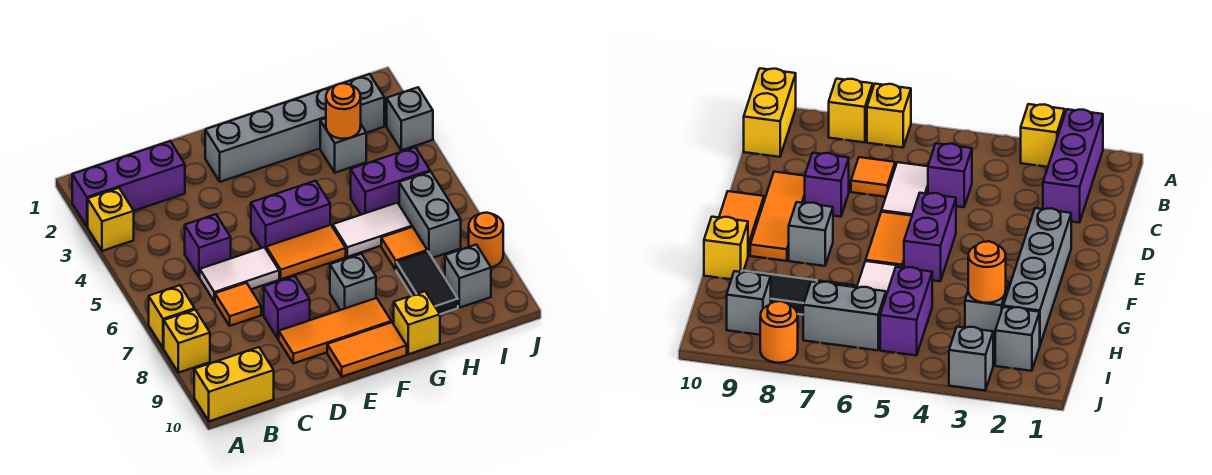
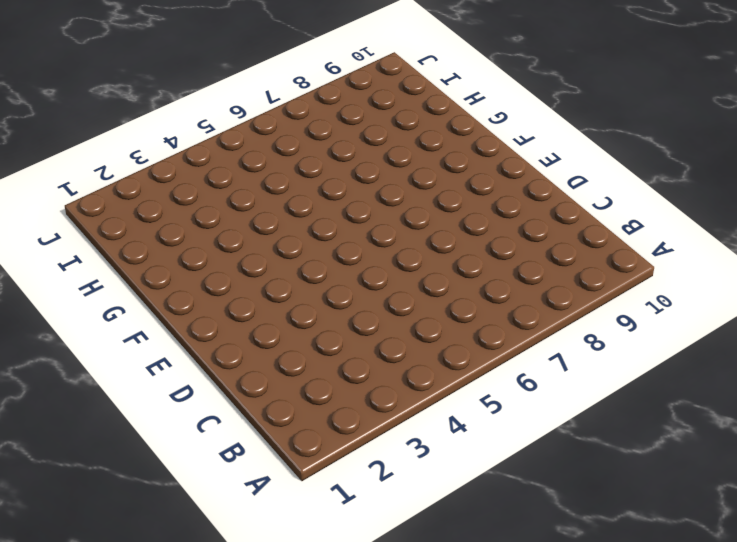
none -> purple brick A2:C2 level 1
none -> yellow brick A3 level 1
none -> yellow brick A7 level 1

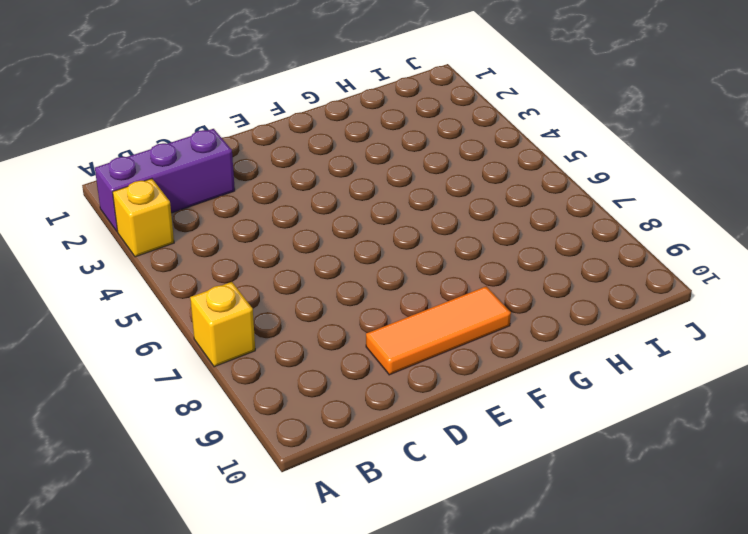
none -> yellow brick A8 level 1
none -> yellow brick A10:B10 level 1
none -> purple brick C5 level 1

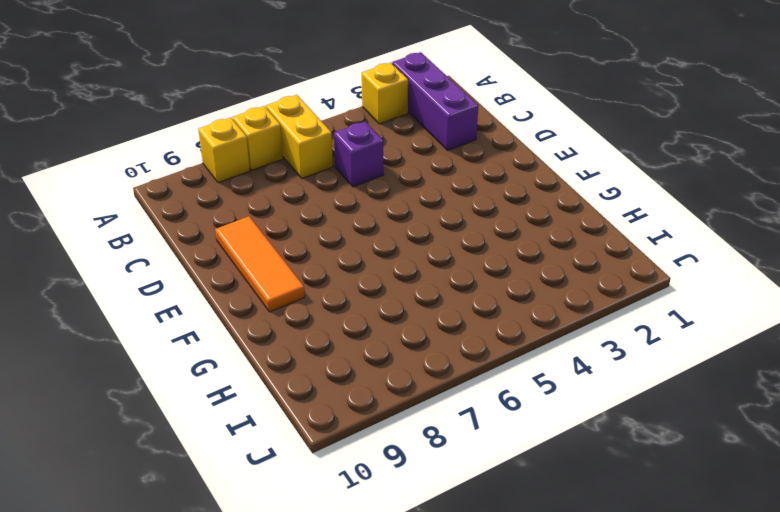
yellow brick A6:B6 level 1 -> yellow brick A10:B10 level 1
none -> white tile C6:D6 level 1
none -> orange tile C7 level 1
none -> purple brick D8 level 1

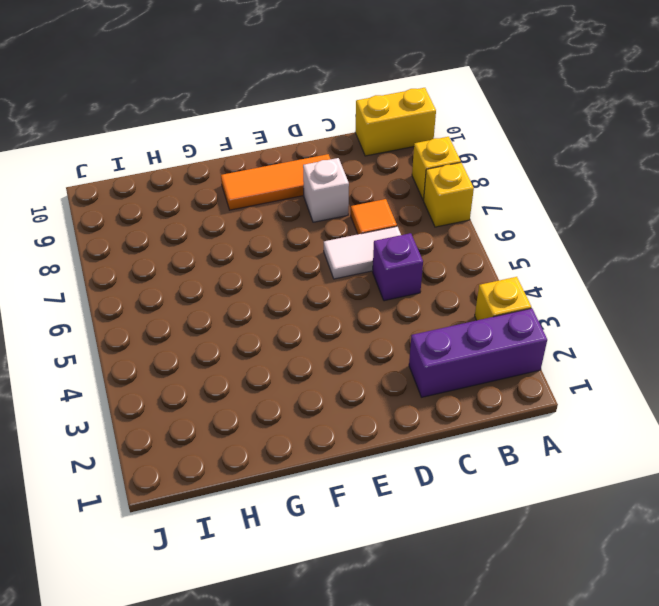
white brick D8 level 1 -> purple brick D8 level 1
none -> grey brick E2:H2 level 1
none -> purple brick E5:F5 level 1
none -> orange tile E6:F6 level 1

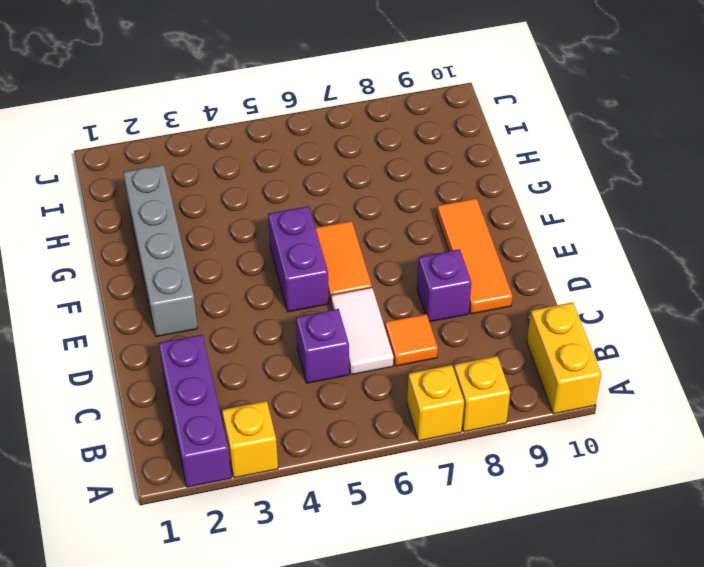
none -> orange tile E10:F10 level 1
none -> grey brick F8 level 1
none -> white tile G6:H6 level 1

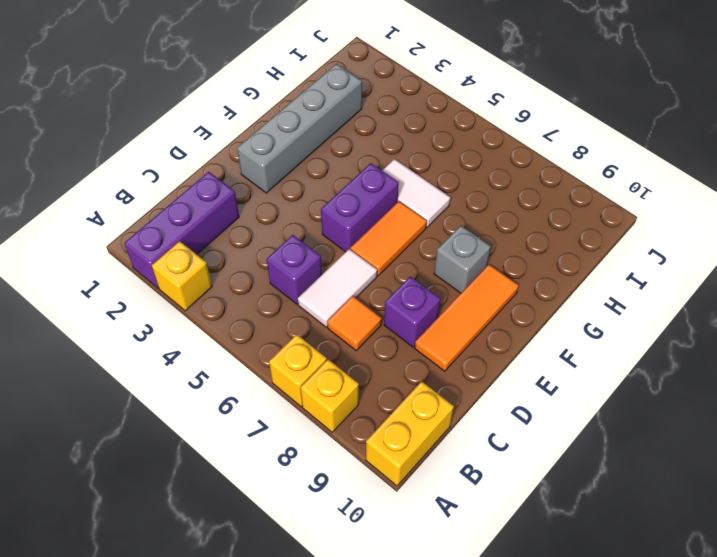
white tile G5:G6 level 1 -> white tile G6:H6 level 1
none -> orange tile E10:F10 level 1
none -> yellow brick G10 level 1
none -> grey brick H3 level 1

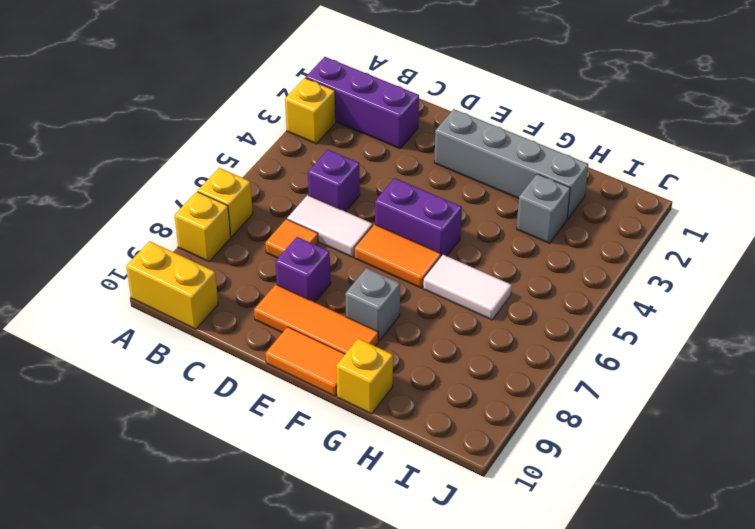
none -> purple brick H5:I5 level 1
none -> orange tile H7 level 1
none -> black tile H8:H9 level 1

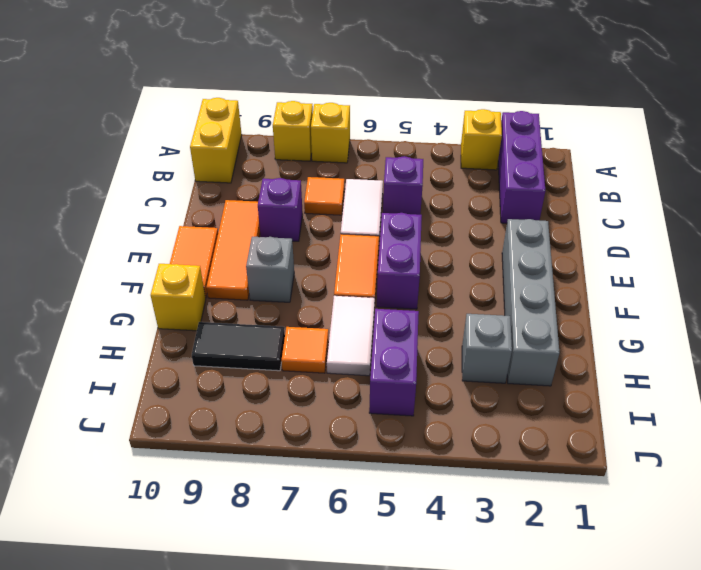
none -> grey brick I2 level 1
none -> grey brick I6:I7 level 1
none -> grey brick I9 level 1

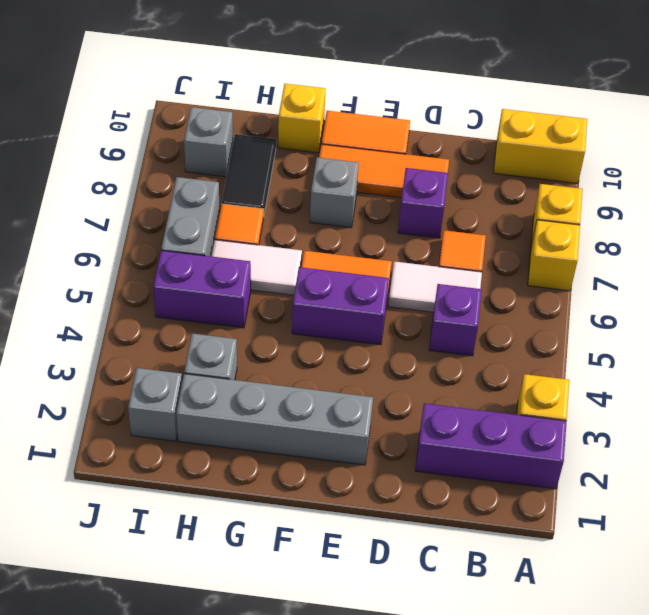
none -> grey brick J3 level 1
none -> orange round brick J8 level 1
none -> orange round brick H3 level 2

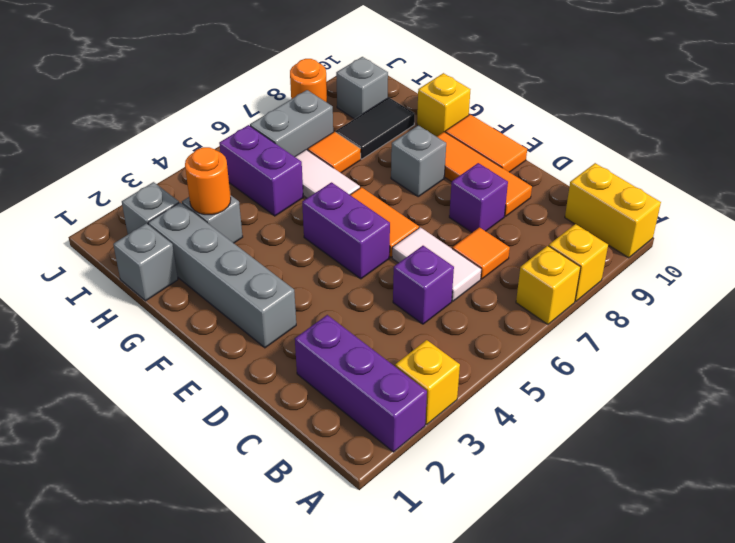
grey brick H1 level 1 -> grey brick J3 level 1

